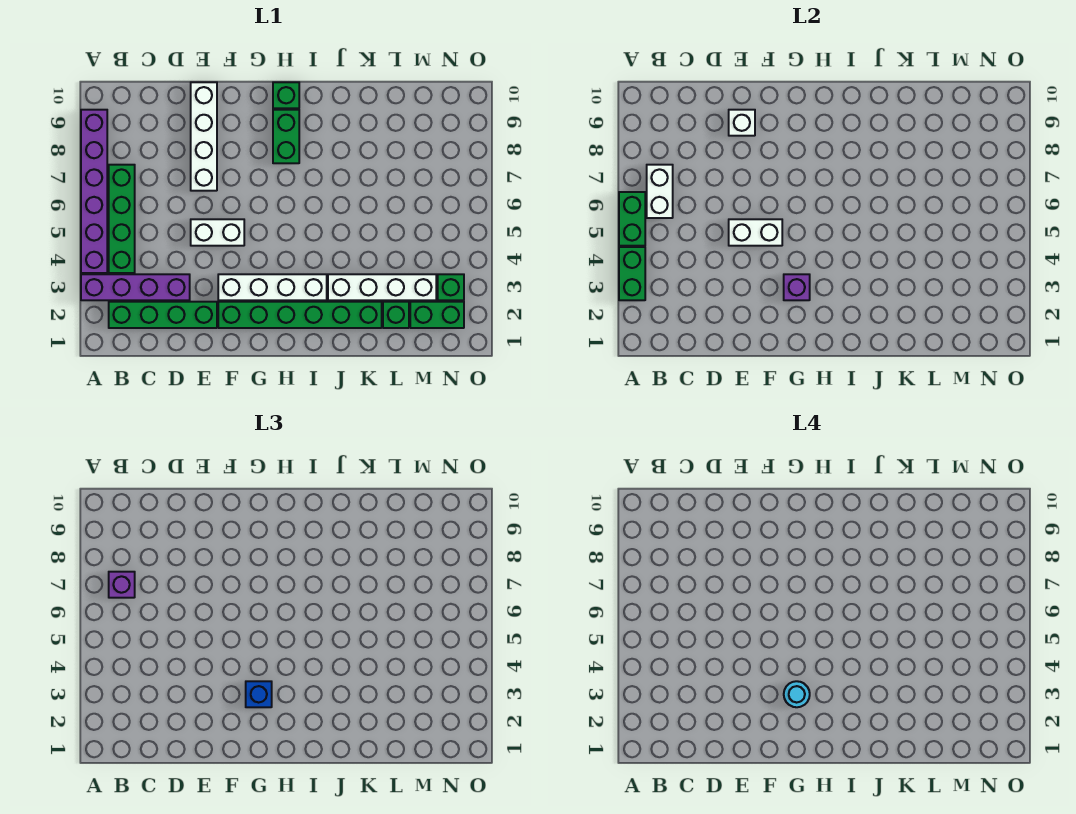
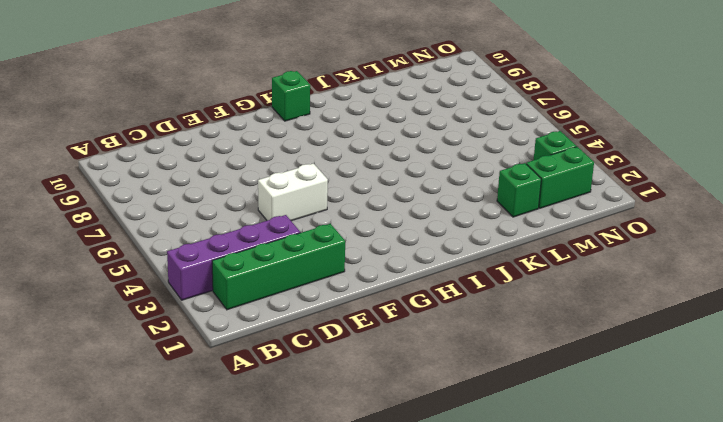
none -> purple brick A4:A9 level 1
none -> green brick B4:B7 level 1
none -> white brick E7:E10 level 1

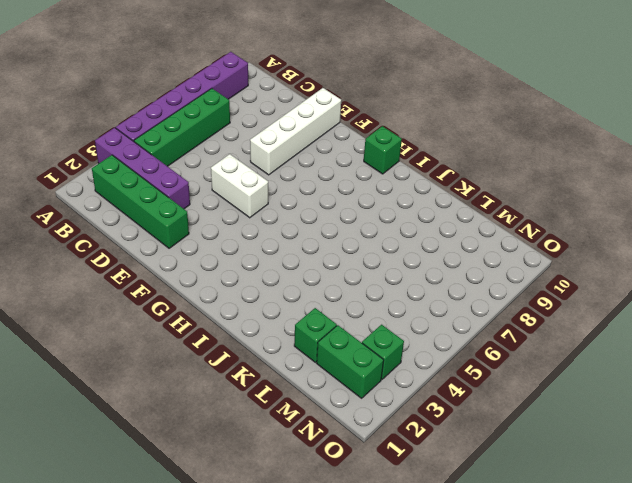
none -> green brick F2:K2 level 1
none -> white brick F3:I3 level 1
none -> green brick H8:H9 level 1

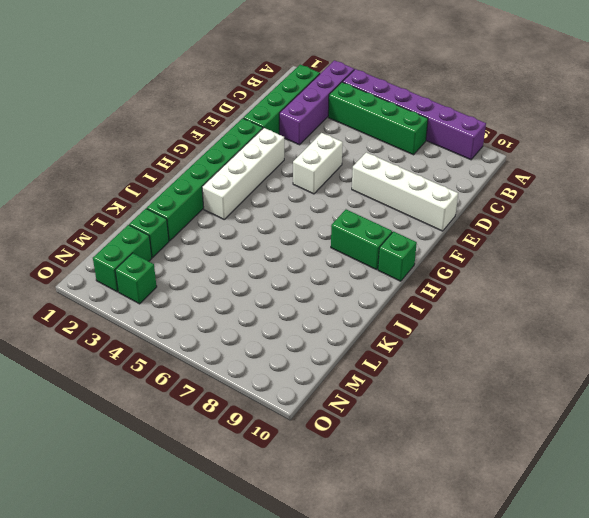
none -> white brick J3:M3 level 1
none -> green brick A3:A4 level 2
none -> green brick A5:A6 level 2

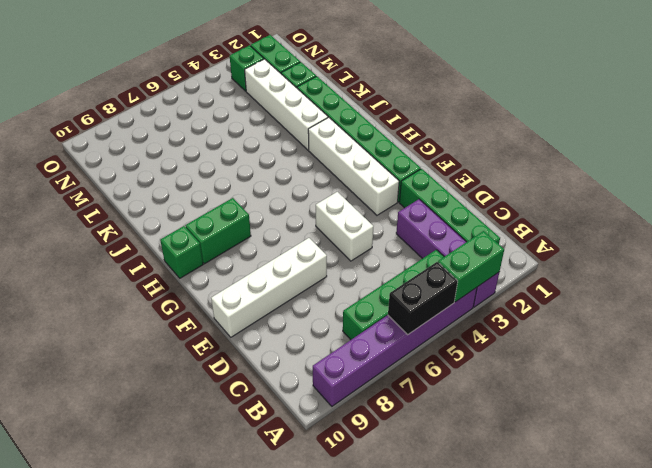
black brick A5:A6 level 2 -> green brick A5:A6 level 2
none -> white brick B6:B7 level 2
none -> white brick E5:F5 level 2
none -> white brick E9 level 2

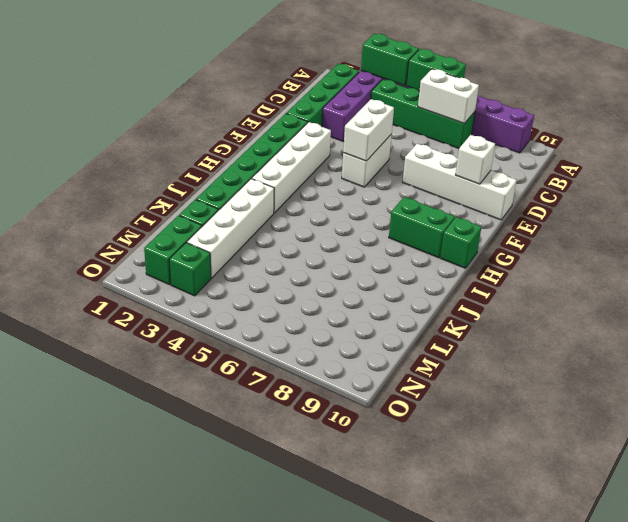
none -> purple brick G3 level 2
none -> purple brick B7 level 3
none -> blue brick G3 level 3

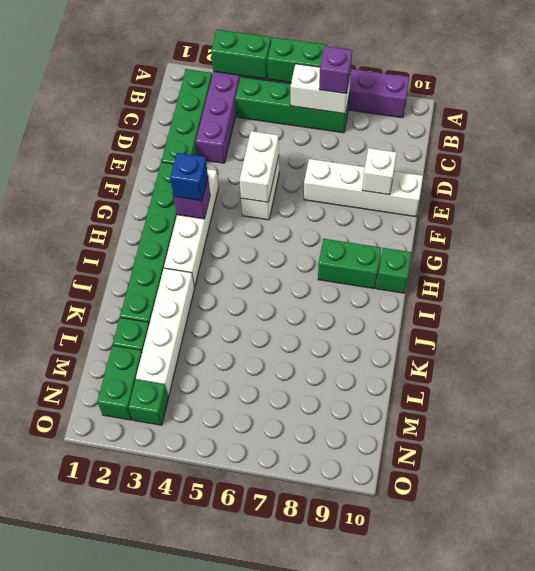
none -> cyan round brick G3 level 4

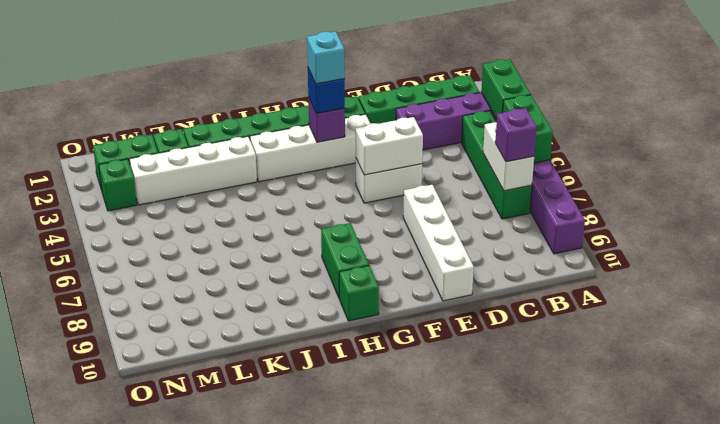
cyan brick G3 level 4 -> cyan round brick G3 level 4
none -> white brick E9 level 2

